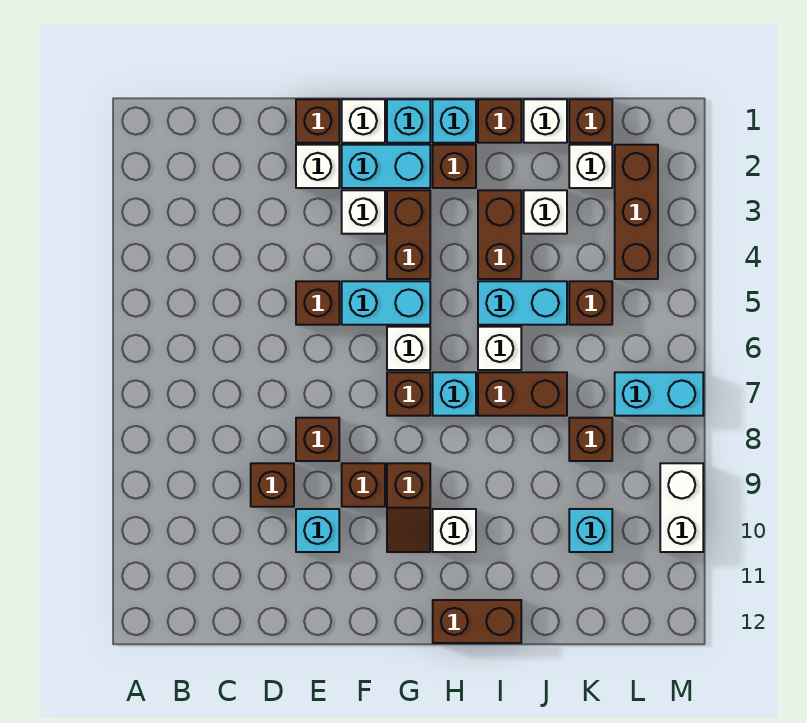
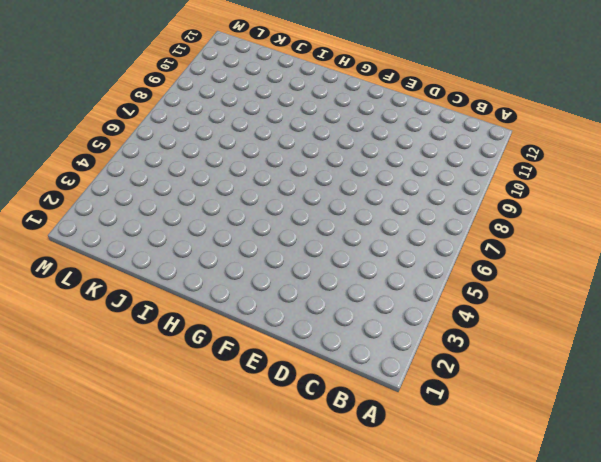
none -> brown brick D9 level 1
none -> brown brick E1 level 1
none -> white brick E2 level 1
none -> brown brick E5 level 1

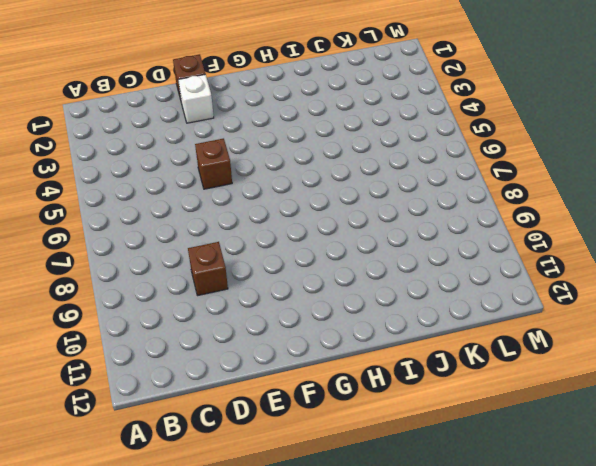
none -> brown brick E8 level 1
none -> cyan brick E10 level 1
none -> white brick F1 level 1
none -> cyan brick F2:G2 level 1

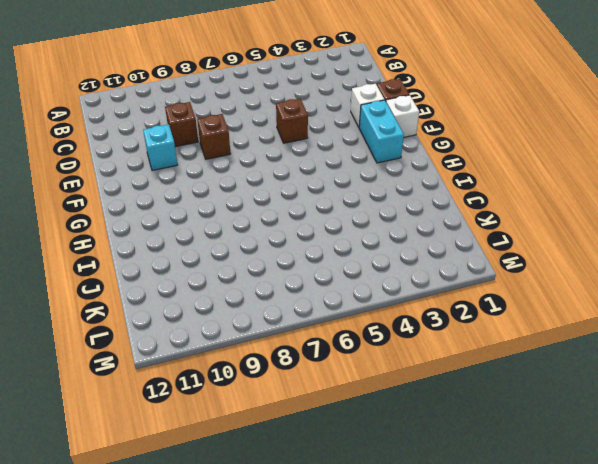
none -> white brick F3 level 1
none -> cyan brick F5:G5 level 1
none -> brown brick F9 level 1
none -> cyan brick G1 level 1

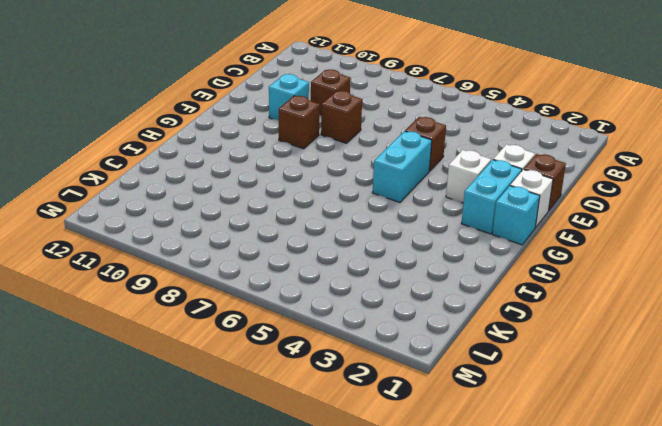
none -> brown brick G3:G4 level 1
none -> white brick G6 level 1
none -> brown brick G7 level 1
none -> brown slope G9:G10 level 1 top 9

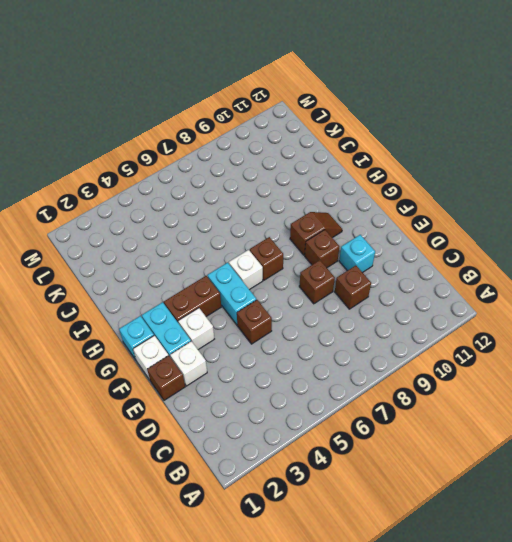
none -> cyan brick H1 level 1
none -> brown brick H2 level 1
none -> cyan brick H7 level 1
none -> white brick H10 level 1

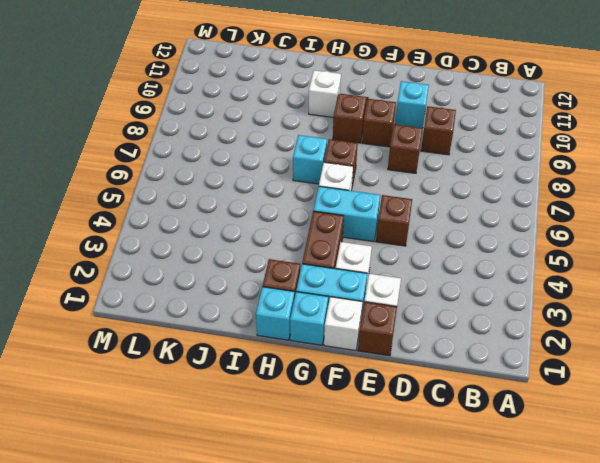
none -> brown brick H12:I12 level 1
none -> brown brick I1 level 1
none -> brown brick I3:I4 level 1
none -> cyan brick I5:J5 level 1

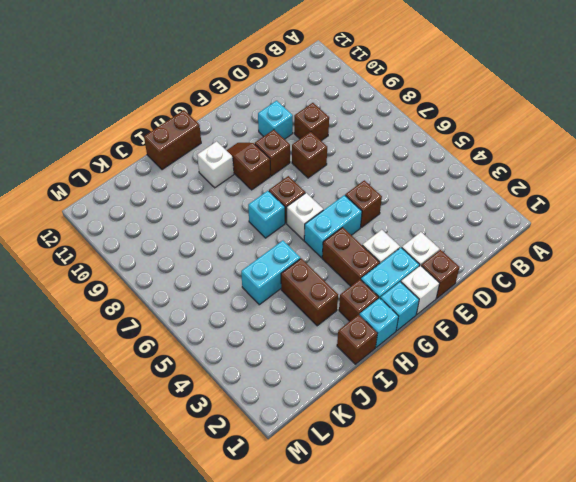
none -> white brick I6 level 1
none -> brown brick I7:J7 level 1
none -> white brick J1 level 1
none -> white brick J3 level 1

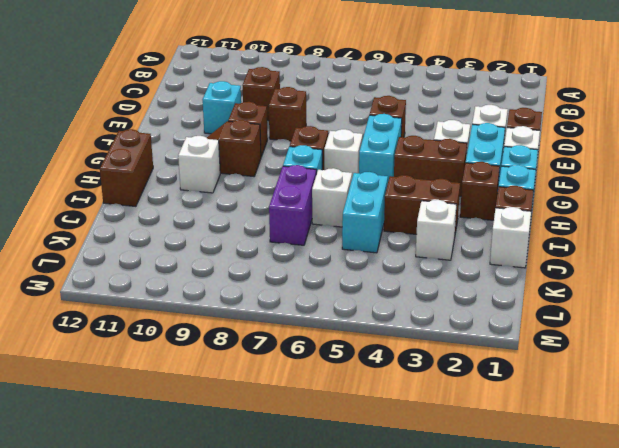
purple brick I7:J7 level 1 -> brown brick I7:J7 level 1
none -> brown brick K1 level 1
none -> white brick K2 level 1
none -> brown brick K5 level 1
none -> brown brick K8 level 1

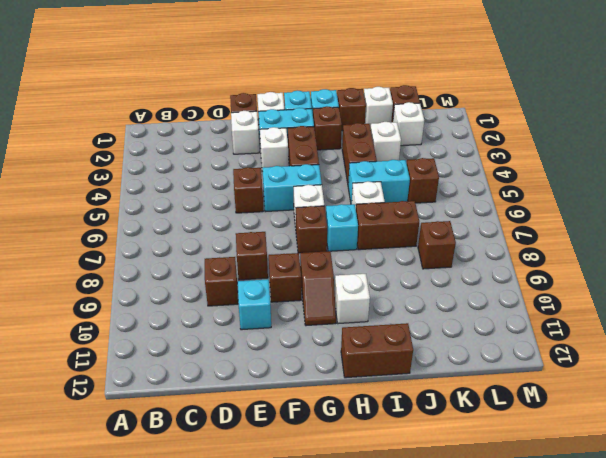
none -> cyan brick K10 level 1
none -> brown brick L2:L4 level 1
none -> cyan brick L7:M7 level 1
none -> white brick M9:M10 level 1

